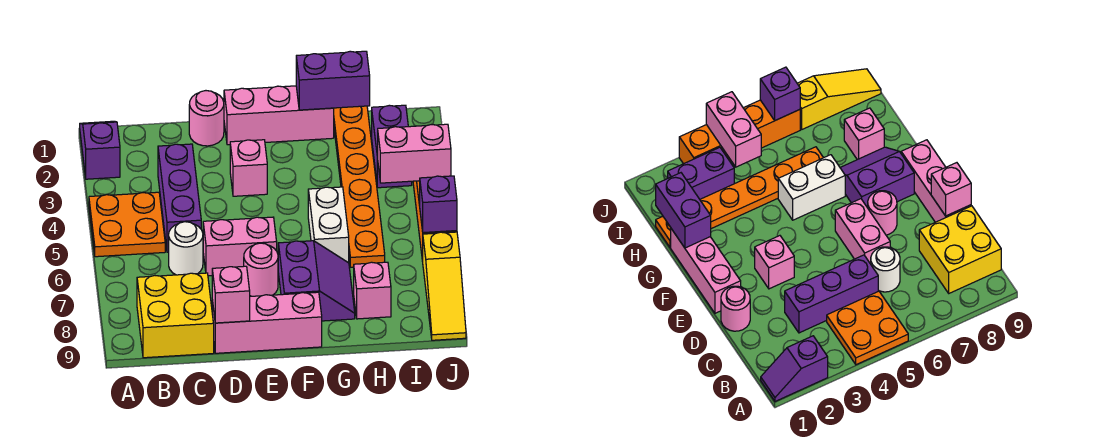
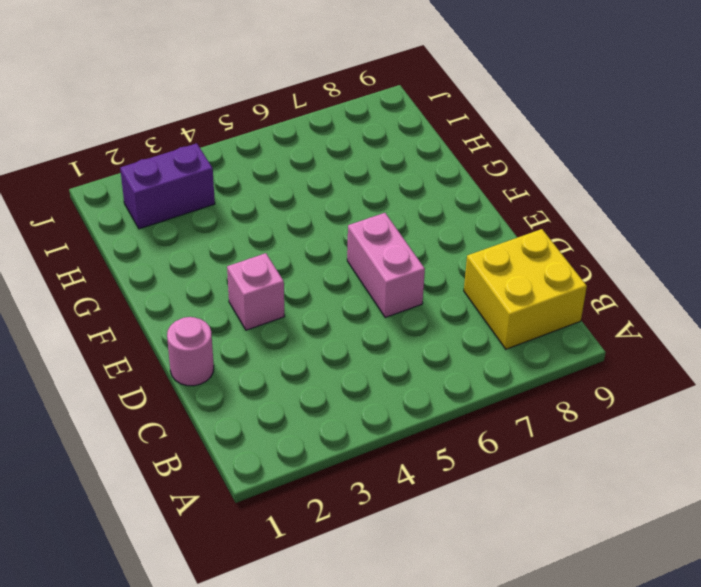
none -> purple slope A1:A2 level 1 top 2
none -> orange plate A4:B5 level 1
none -> purple brick C3:C5 level 1

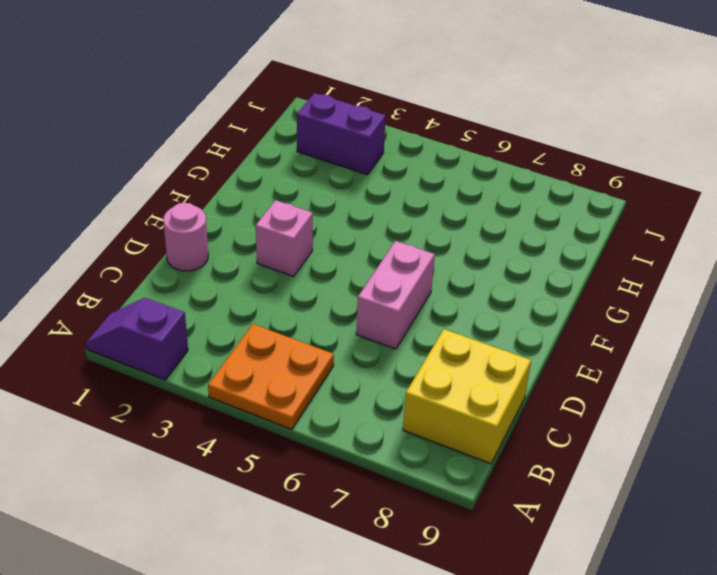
none -> purple brick C3:C5 level 1
none -> white round brick C6 level 1
none -> pink brick D9:F9 level 1

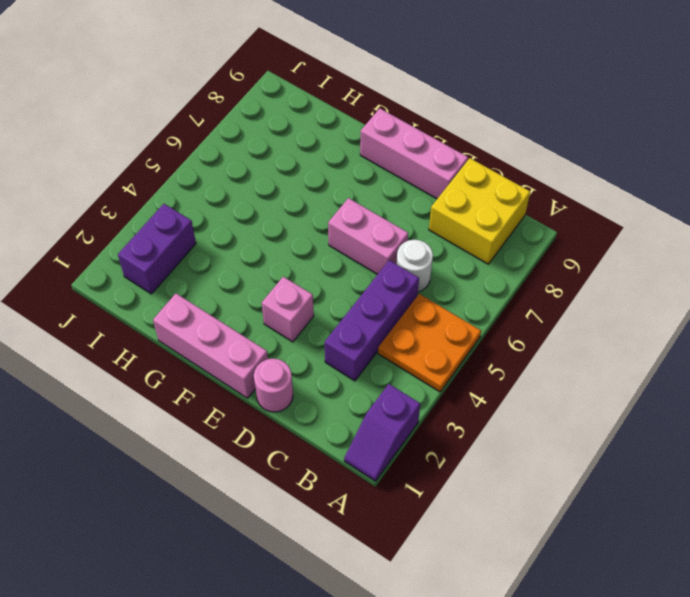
none -> pink round brick E7 level 1
none -> purple slope F7:G8 level 1 top F
none -> white brick G5:G6 level 1

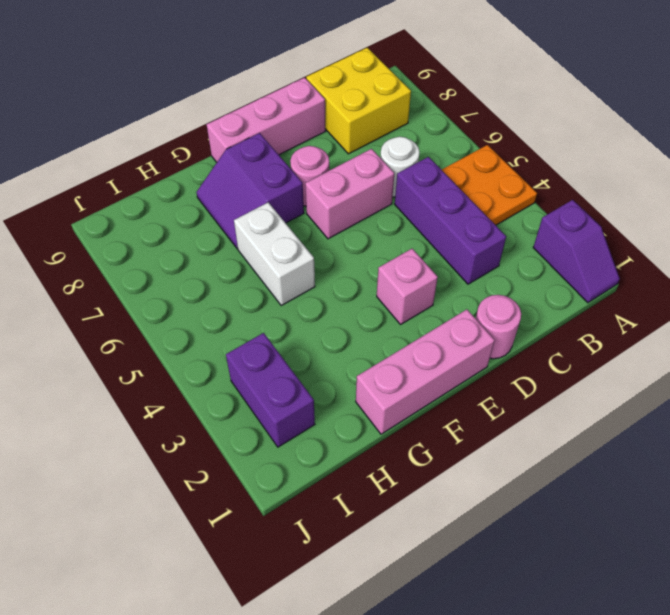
none -> orange plate H1:H6 level 1
none -> pink brick H8 level 1
none -> orange brick J3:J6 level 1

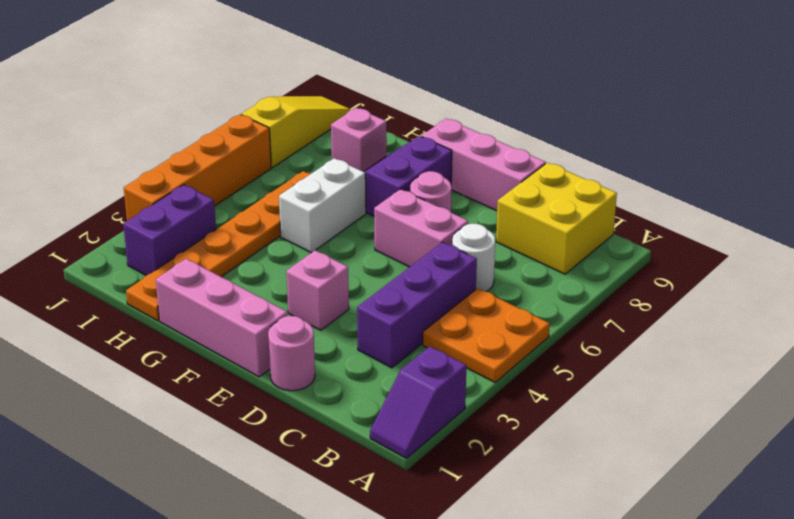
none -> pink brick D9 level 2
none -> purple brick G1:H1 level 2
none -> pink brick I4:J4 level 2

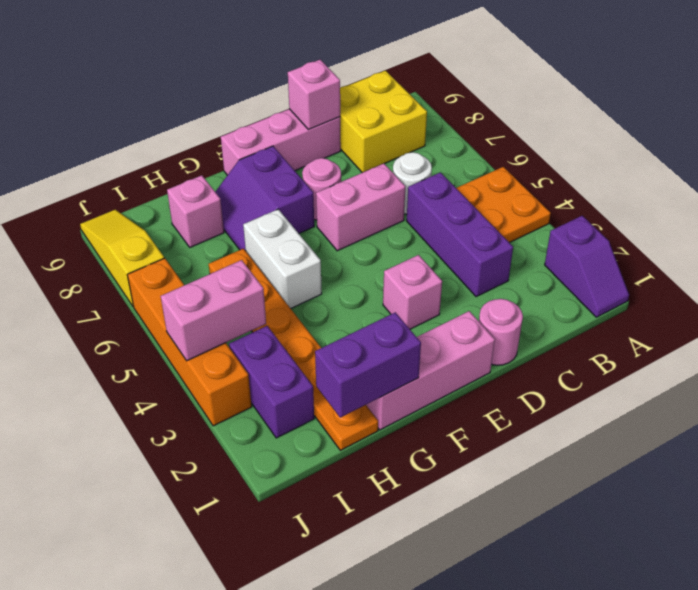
none -> purple brick J6 level 2

